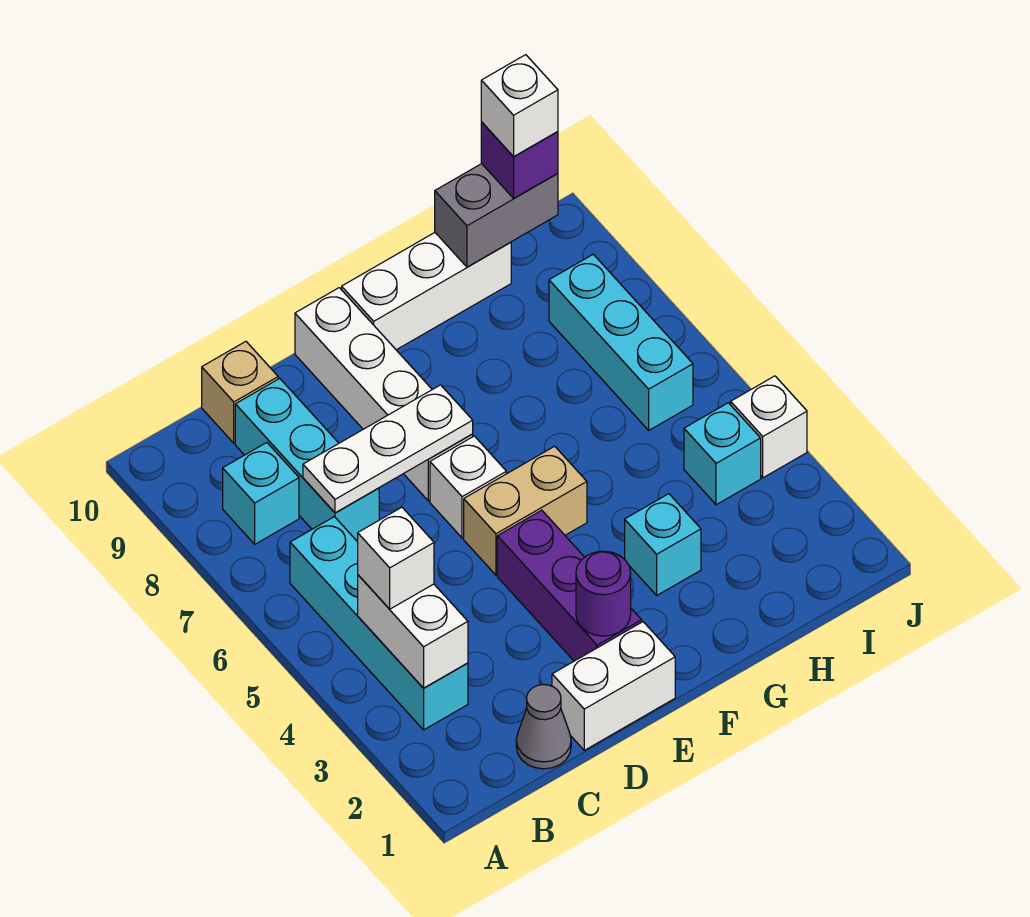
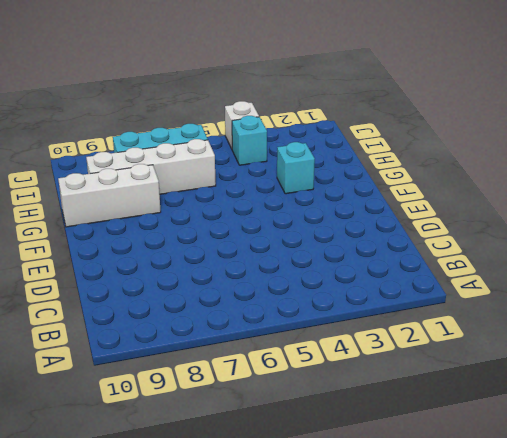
white brick G8:G10 level 1 -> white brick F10:H10 level 1
white brick H6:H9 level 1 -> white brick E7:E10 level 1
none -> cyan brick B3:B6 level 1
none -> cyan brick B8 level 1
none -> grey cone C1 level 1

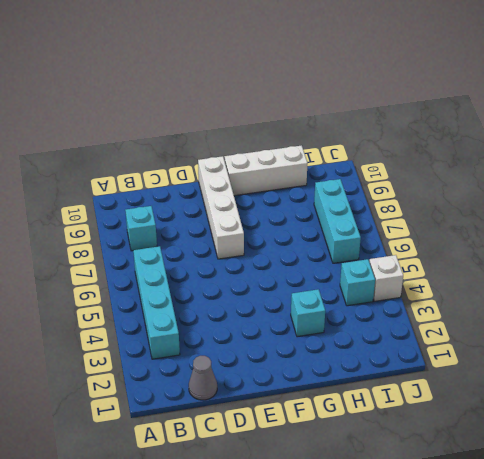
none -> cyan brick C7:C9 level 1
none -> tan brick C10 level 1
none -> white brick D1:E1 level 1

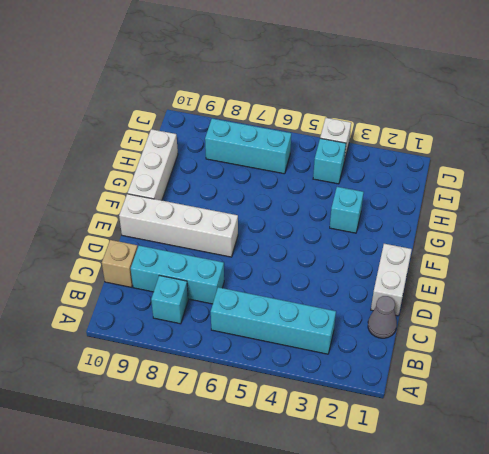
none -> purple brick E2:E4 level 1
none -> tan brick E5:F5 level 1
none -> white brick E6 level 1

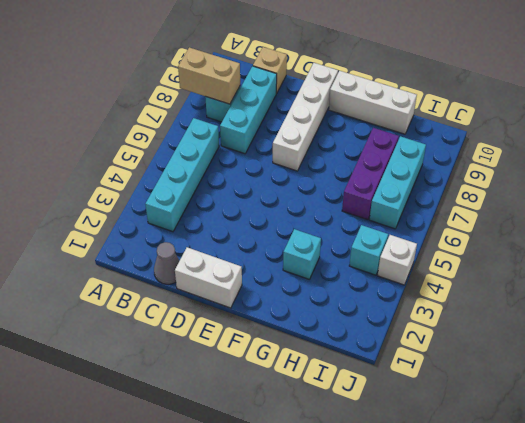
tan brick A8:B8 level 2 -> tan brick E5:F5 level 1
purple brick H6:H8 level 1 -> purple brick E2:E4 level 1
none -> white brick E6 level 1
none -> white brick B3:B4 level 2
none -> white plate C7:E7 level 2

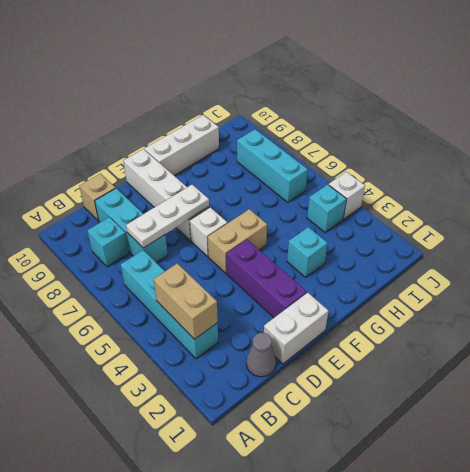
tan brick B3:B4 level 2 -> white brick B3:B4 level 2
none -> purple round brick E2 level 2
none -> grey brick H10:I10 level 2
none -> white brick B4 level 3

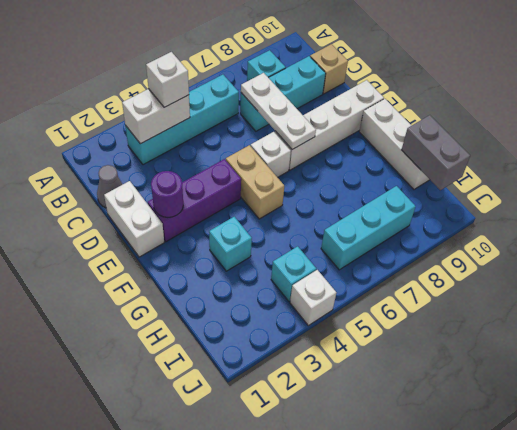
none -> purple brick I10 level 3
none -> white brick I10 level 4

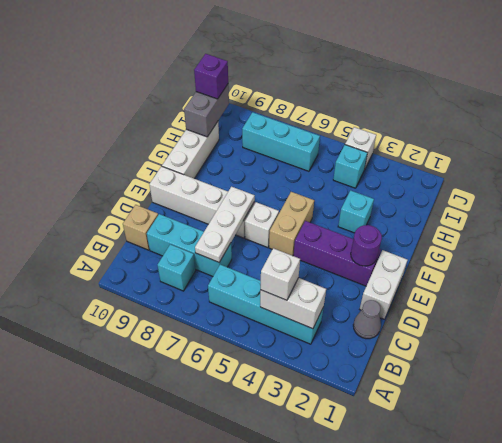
none -> white brick I10 level 4

